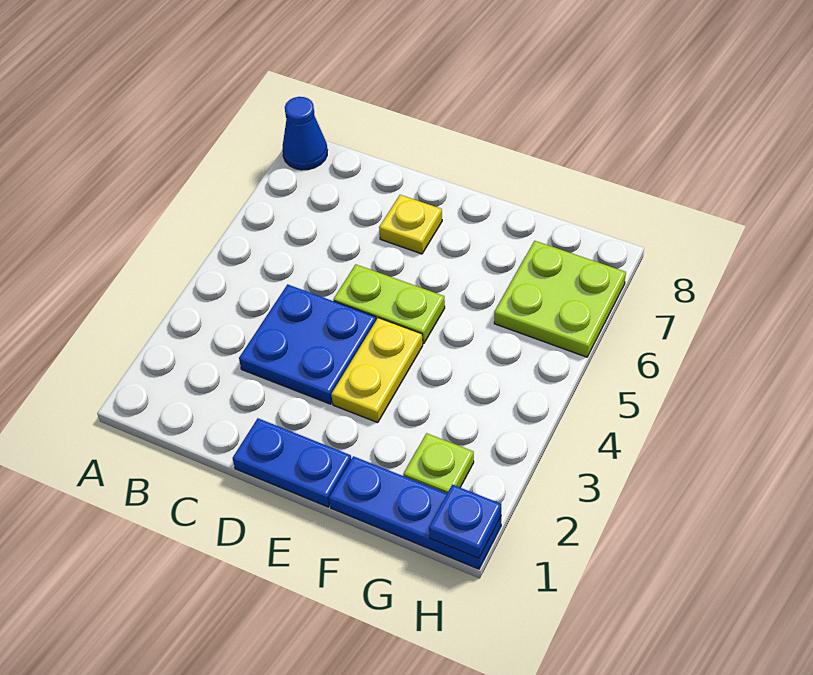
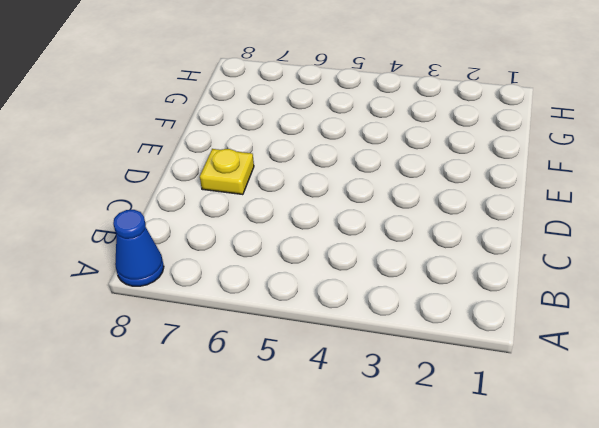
none -> blue plate C3:D4 level 1
none -> blue plate D1:E1 level 1

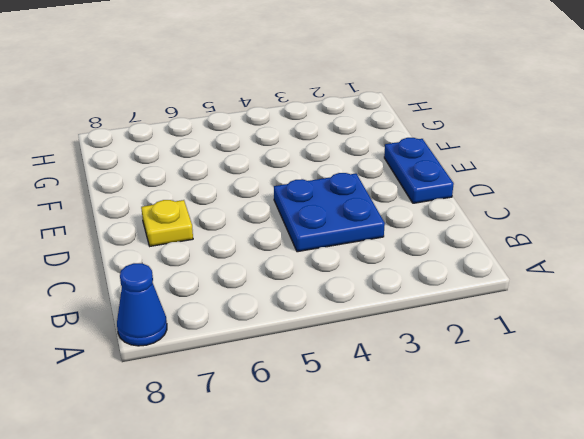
none -> lime plate D5:E5 level 1
none -> yellow plate E3:E4 level 1

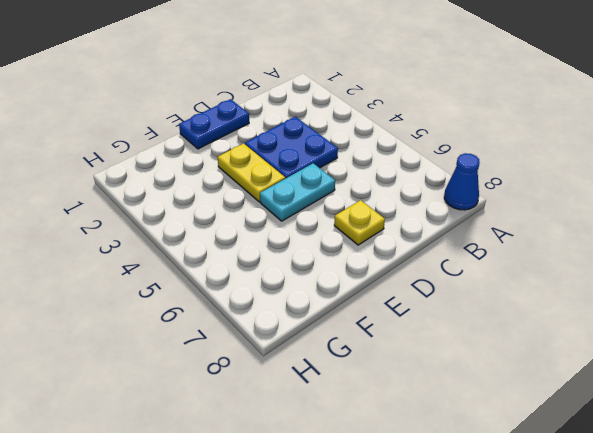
cyan plate D5:E5 level 1 -> lime plate D5:E5 level 1
none -> blue plate F1:H1 level 1
none -> lime plate G2 level 1

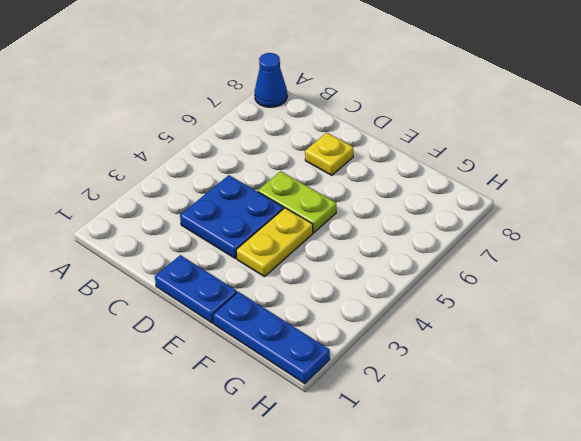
none -> lime plate G2 level 1
none -> lime plate G6:H7 level 1

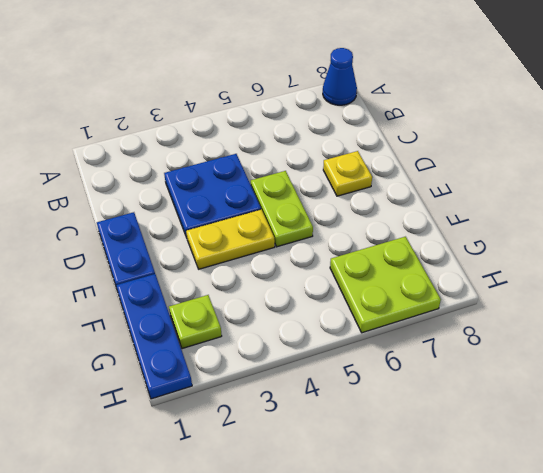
none -> blue plate H1 level 2

